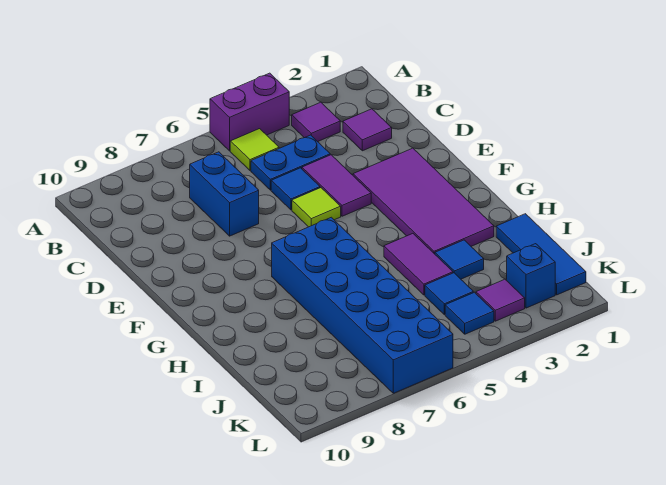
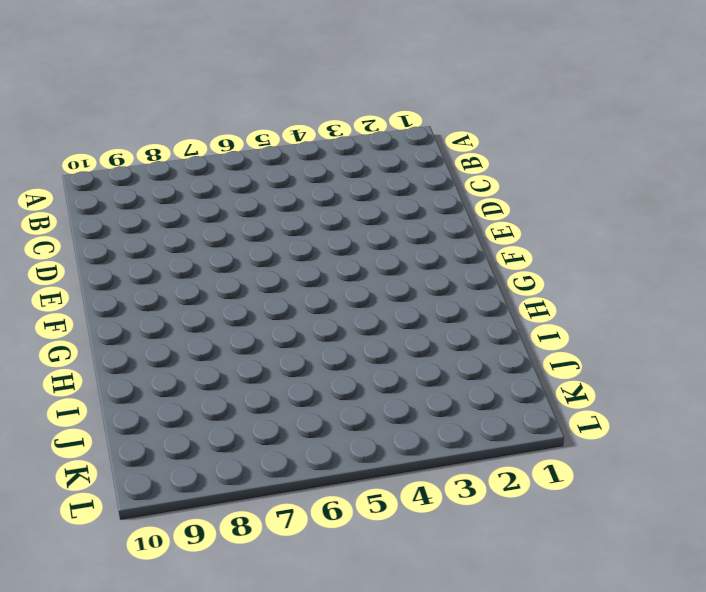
none -> purple brick A4:A5 level 1
none -> purple tile B3 level 1
none -> lime tile B5 level 1

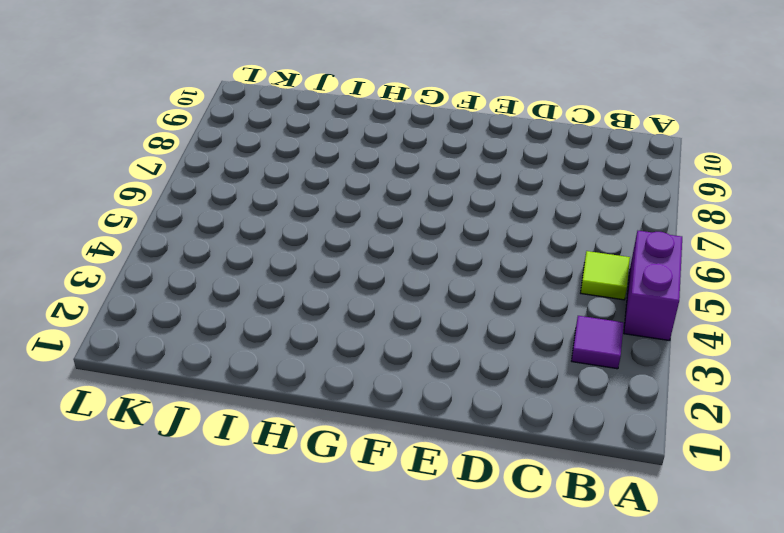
none -> purple tile C2 level 1
none -> blue plate C4:C5 level 1
none -> blue brick C7:D7 level 1

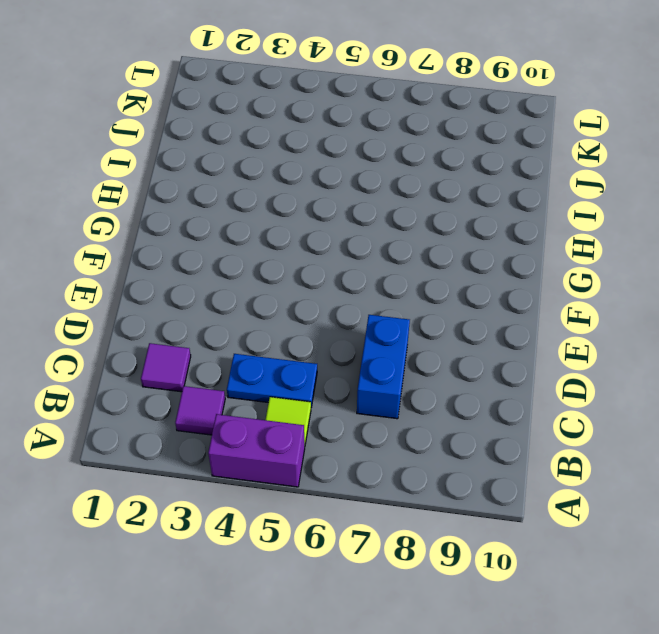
none -> purple tile D4:E4 level 1
none -> blue tile D5 level 1
none -> purple tile E2:H3 level 1

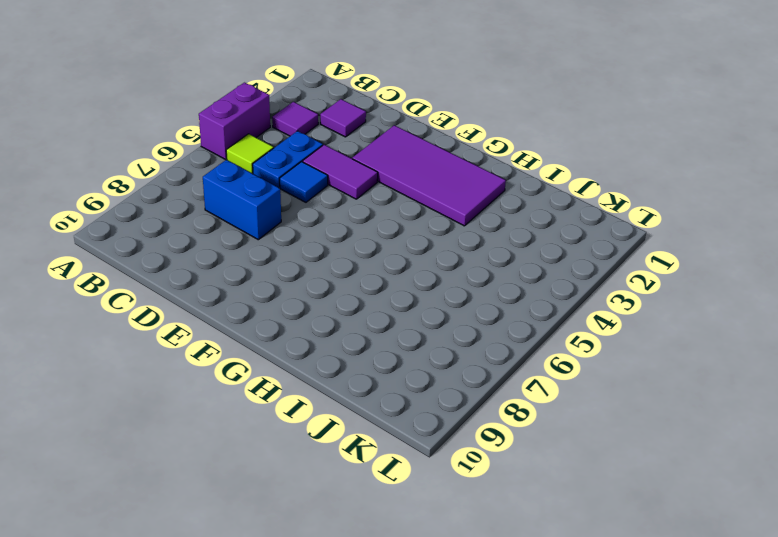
none -> lime tile E5 level 1
none -> blue brick G6:L7 level 1
none -> purple tile H4:I4 level 1

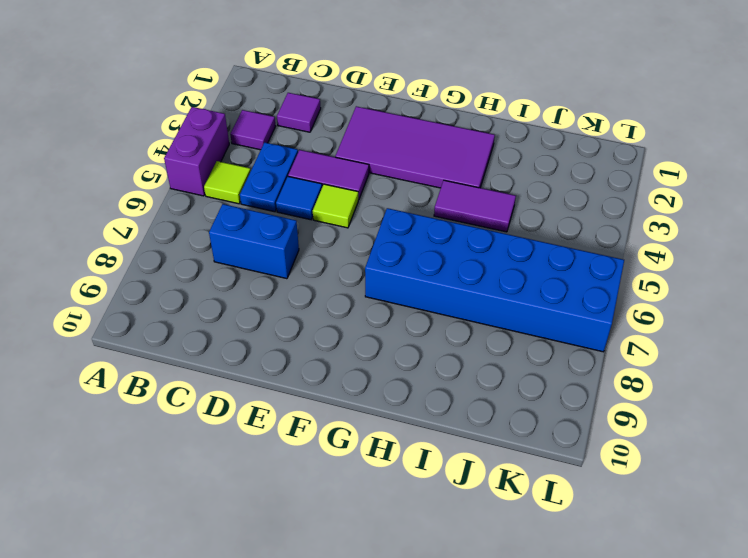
none -> blue tile I1:K1 level 1
none -> blue tile I3 level 1
none -> blue tile J4 level 1

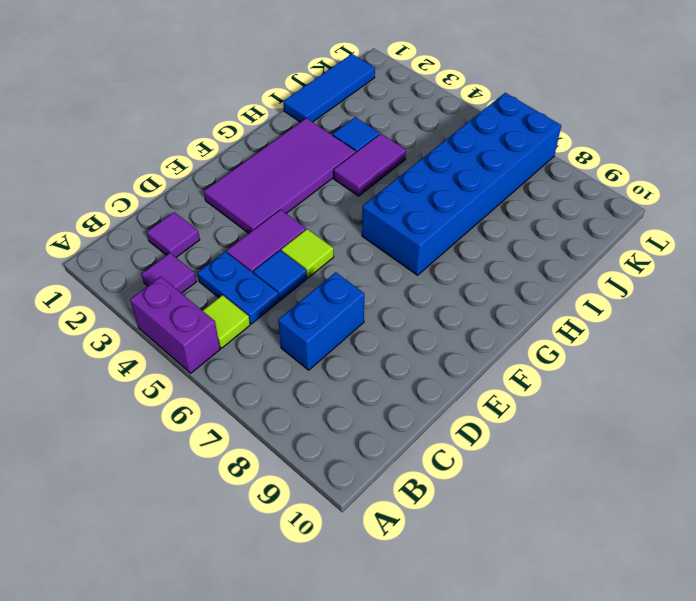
none -> blue tile J4 level 1
none -> blue brick K2 level 1
none -> purple tile K3 level 1

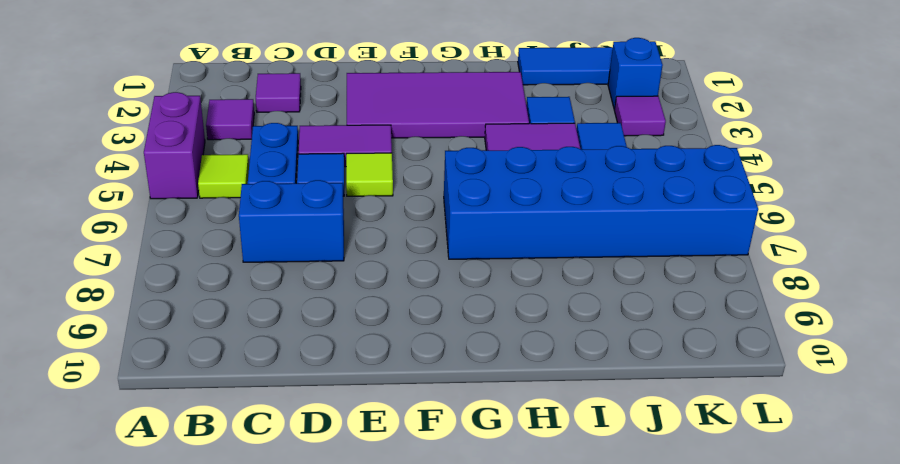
none -> blue tile K4 level 1

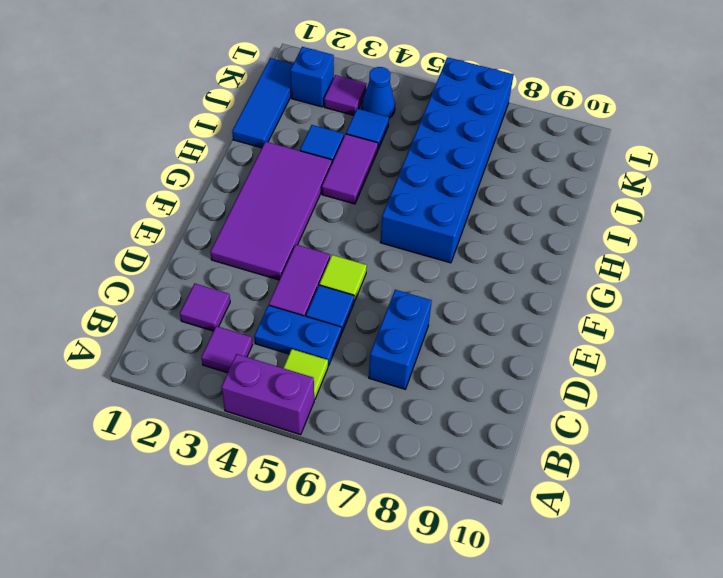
blue cone K4 level 1 -> blue tile K4 level 1

